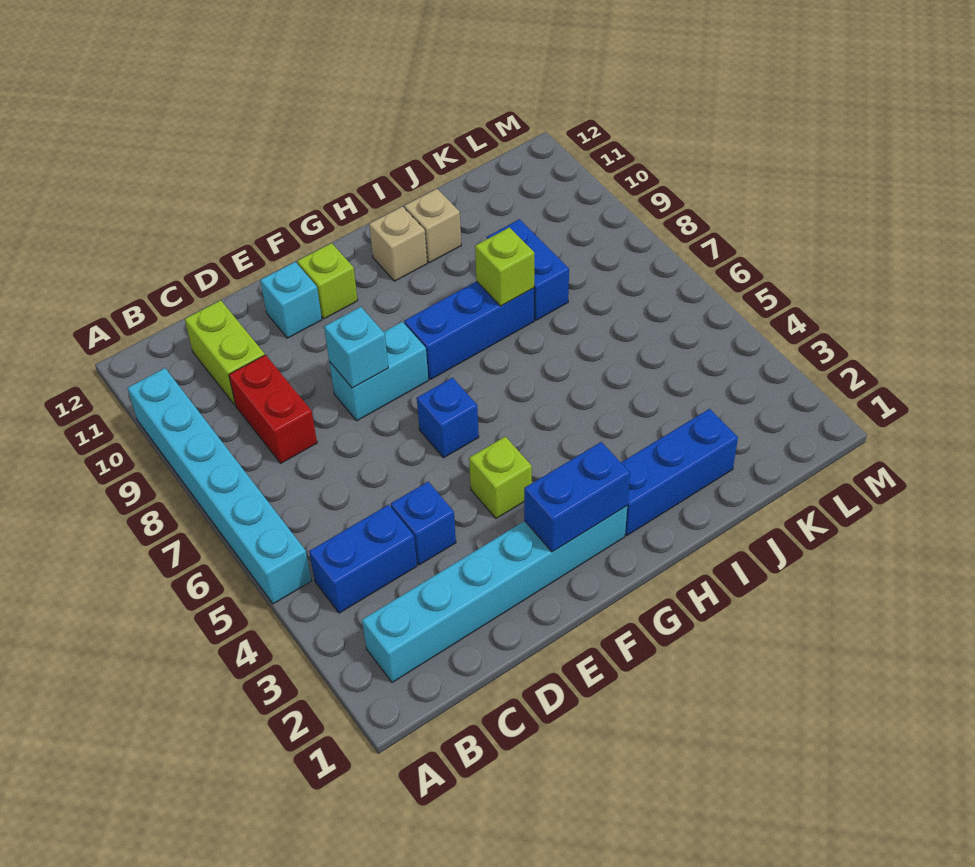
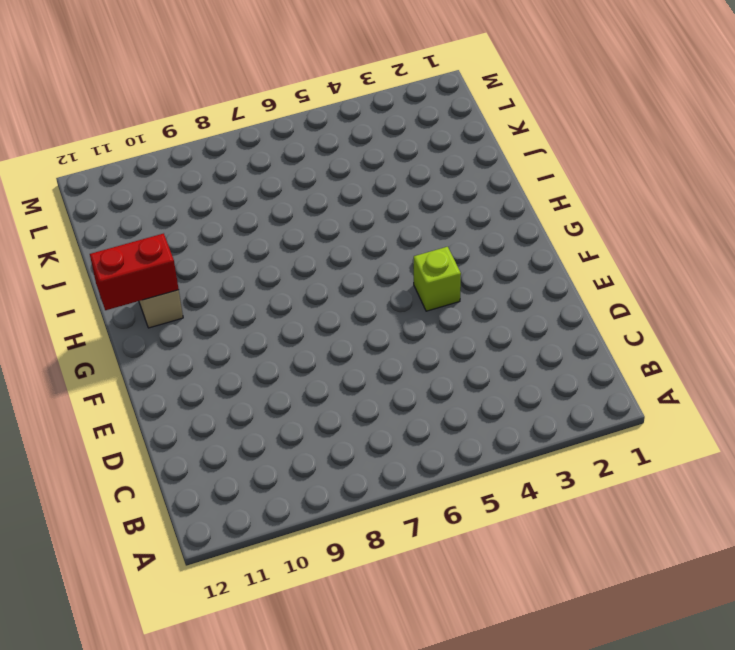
red brick H11:H12 level 2 -> red brick C8:C9 level 1
none -> cyan brick A5:A10 level 1
none -> cyan brick B2:G2 level 1
none -> blue brick B4:C4 level 1

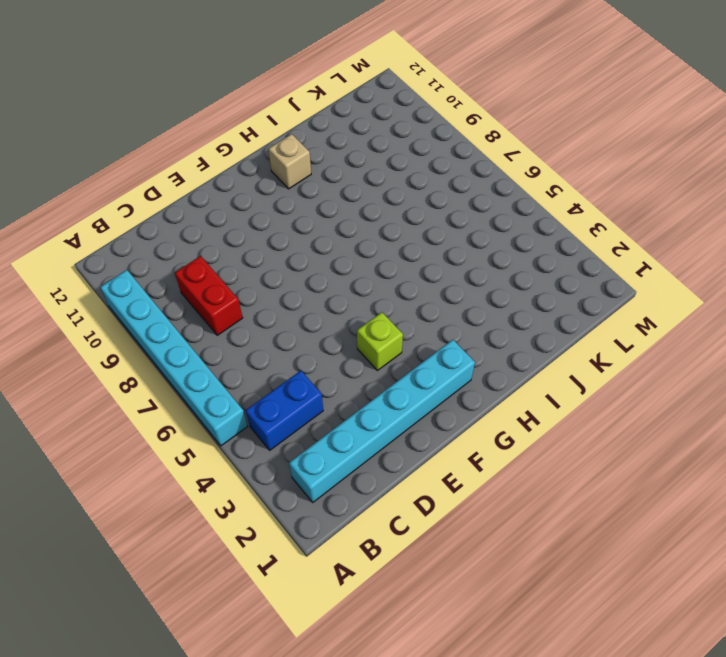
none -> lime brick C10:C11 level 1
none -> blue brick D4 level 1
none -> cyan brick E8:F8 level 1

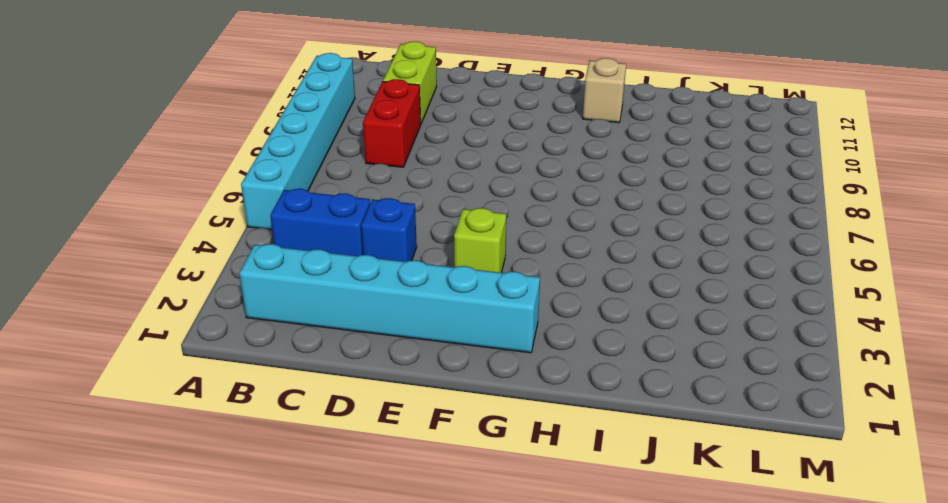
none -> cyan brick E8:F8 level 1
none -> cyan brick E11 level 1
none -> blue brick F6 level 1

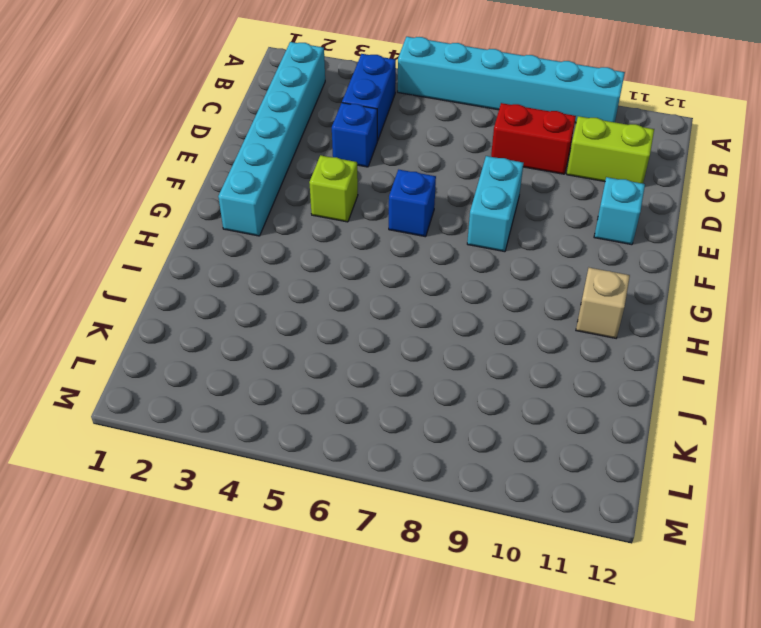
none -> lime brick F11 level 1
none -> blue brick G8:I8 level 1
none -> blue brick H2:J2 level 1

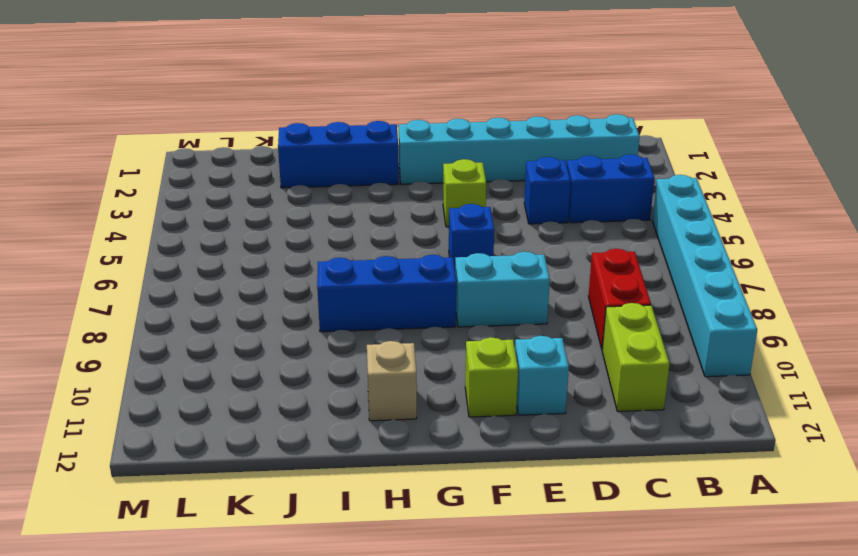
none -> tan brick I11 level 1
none -> blue brick J8:J9 level 1
none -> cyan brick E8 level 2

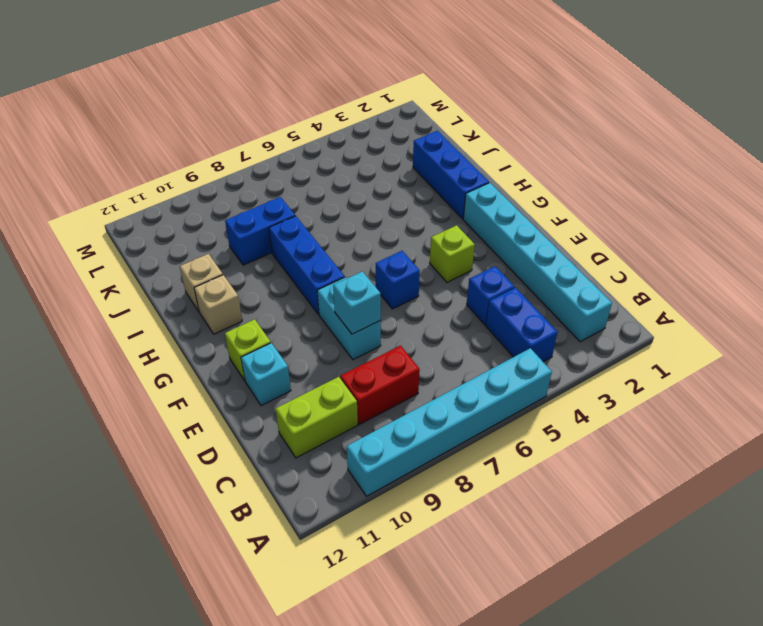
none -> blue brick F2:G2 level 2
none -> lime brick I8 level 2

